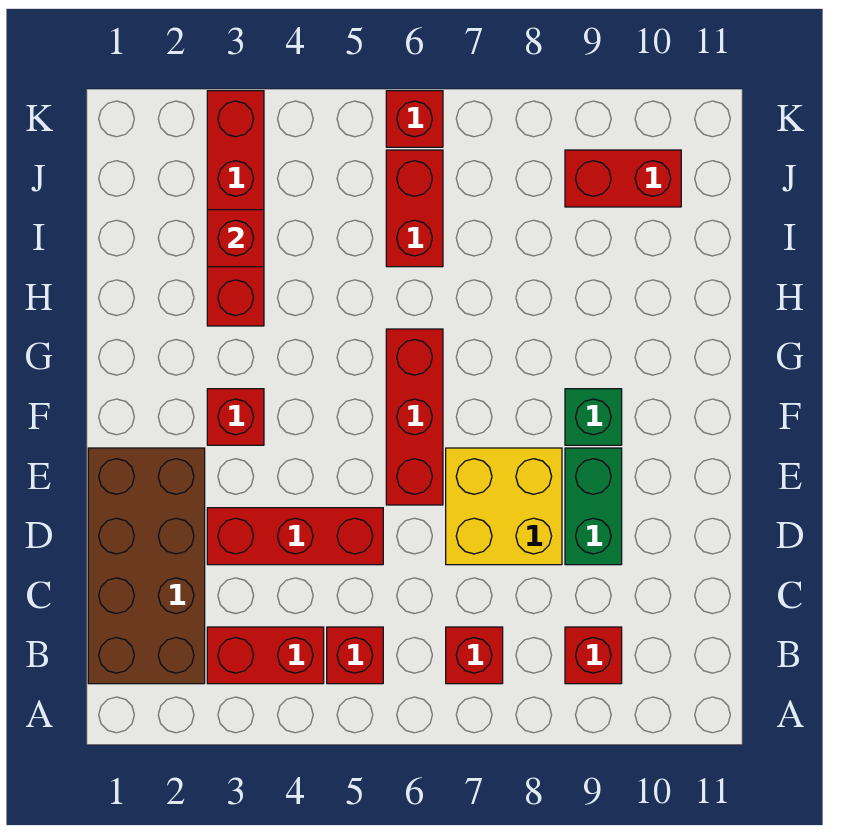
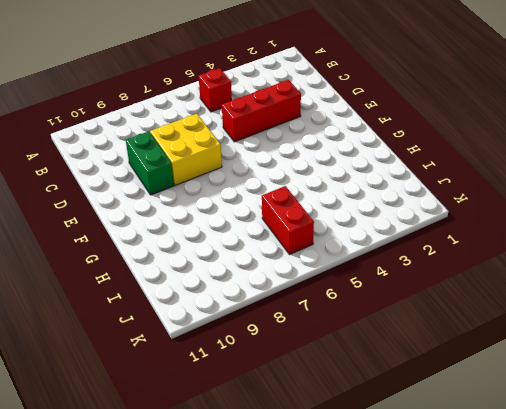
none -> brown brick B1:E2 level 1
none -> red brick B3:B4 level 1
none -> red brick B7 level 1

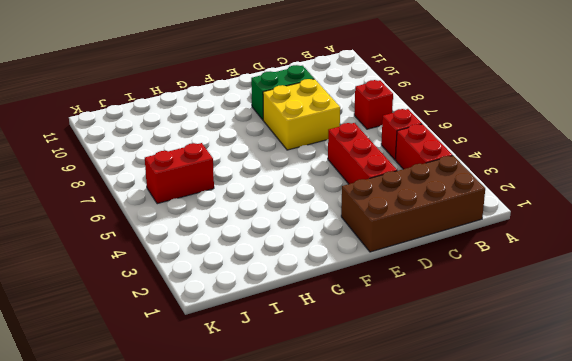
none -> red brick B9 level 1
none -> red brick E6:G6 level 1
none -> red brick F3 level 1

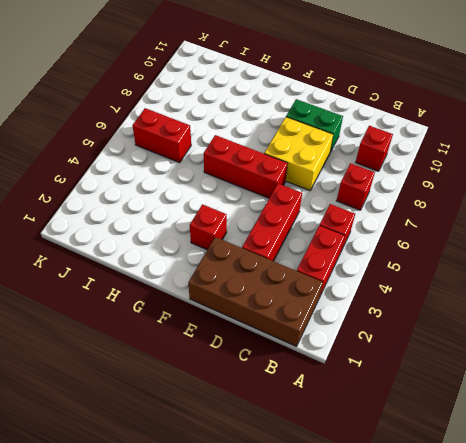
none -> green brick F9 level 1
none -> red brick H3:K3 level 1
none -> red brick J9:J10 level 1

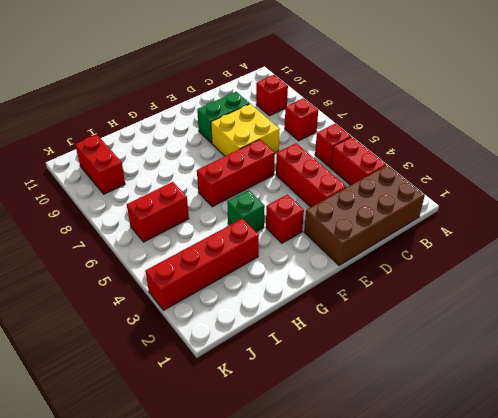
green brick G4 level 1 -> green brick F9 level 1
none -> red brick K6 level 1
none -> red brick I3 level 2

